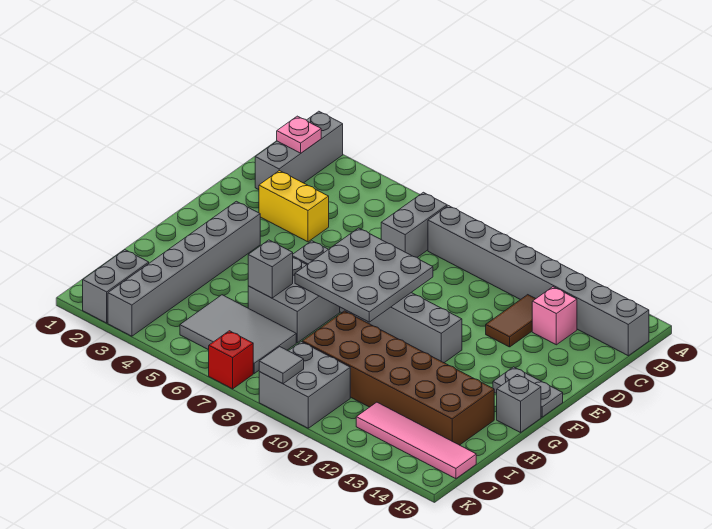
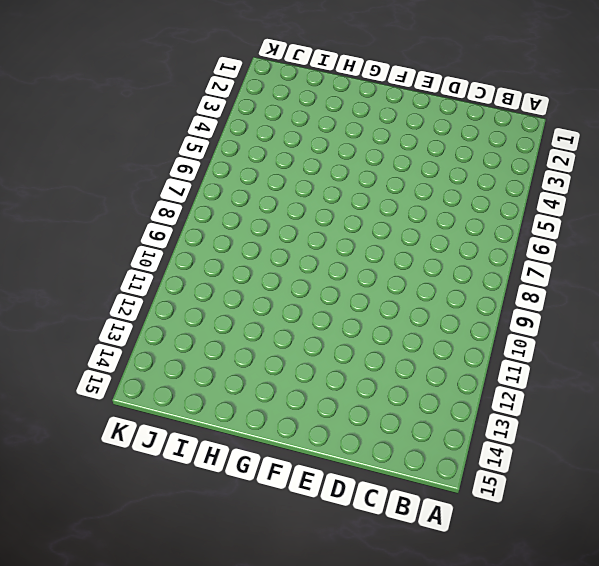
none -> grey brick A2:C2 level 1
none -> grey brick B7:C7 level 1
none -> grey brick B8:B15 level 1

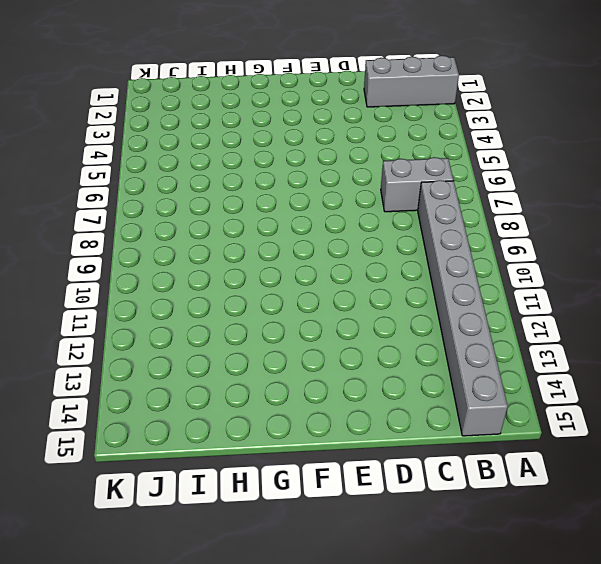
none -> brown tile C12:D12 level 1
none -> pink brick C13 level 1
none -> yellow brick D3:D4 level 1

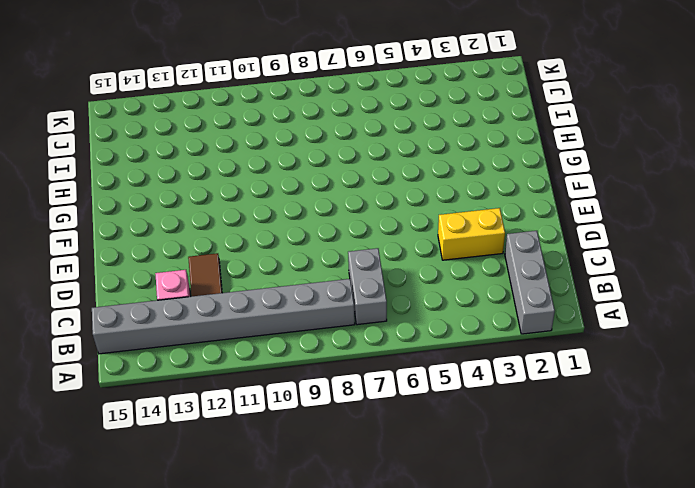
none -> grey brick F3:K3 level 1
none -> grey brick F6:F11 level 1
none -> grey plate F14:F15 level 1

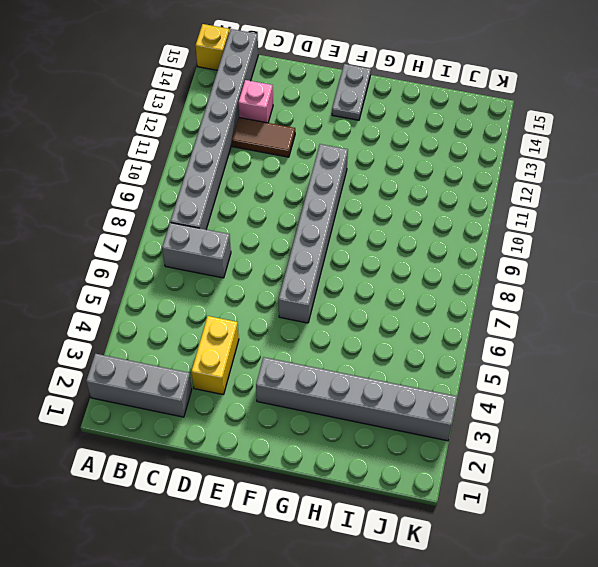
yellow brick A15 level 1 -> none
none -> grey brick G6:H7 level 1
none -> grey brick G15 level 1
none -> brown brick H9:I14 level 1

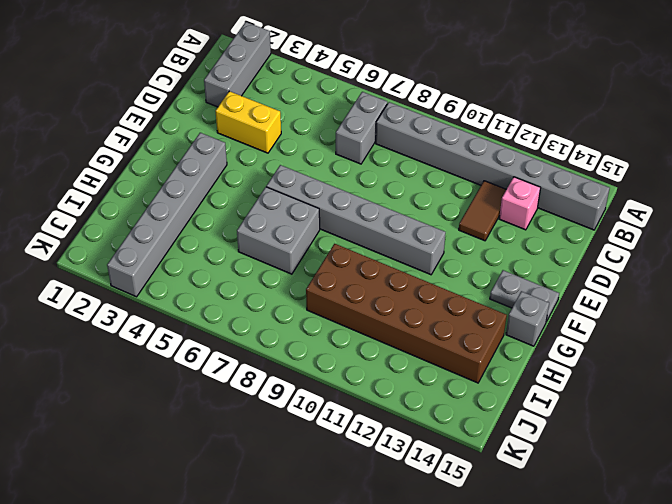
none -> grey tile I5:J7 level 1
none -> grey brick J2:K2 level 1
none -> grey brick J9:K10 level 1

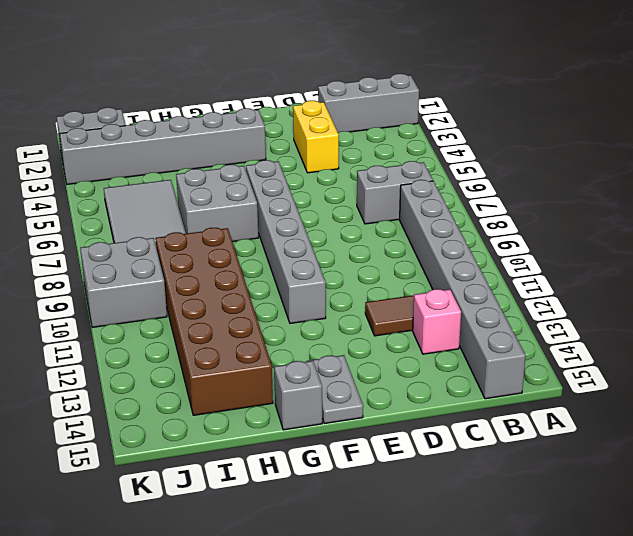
none -> pink tile J12:J15 level 1
none -> red brick K7 level 1
none -> pink plate B2 level 2

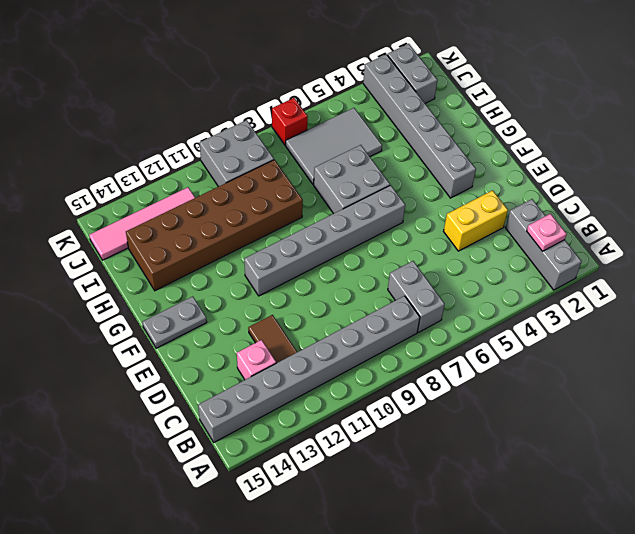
none -> grey brick G15 level 1
none -> grey plate E7:G9 level 2
none -> grey brick H6 level 2

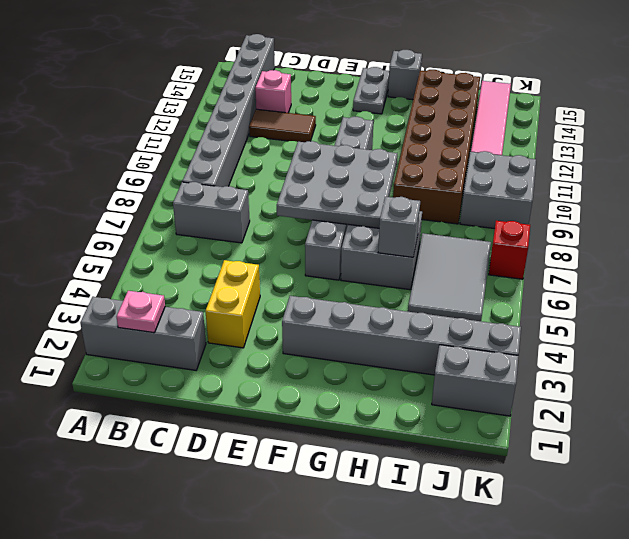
none -> grey tile K9 level 2

